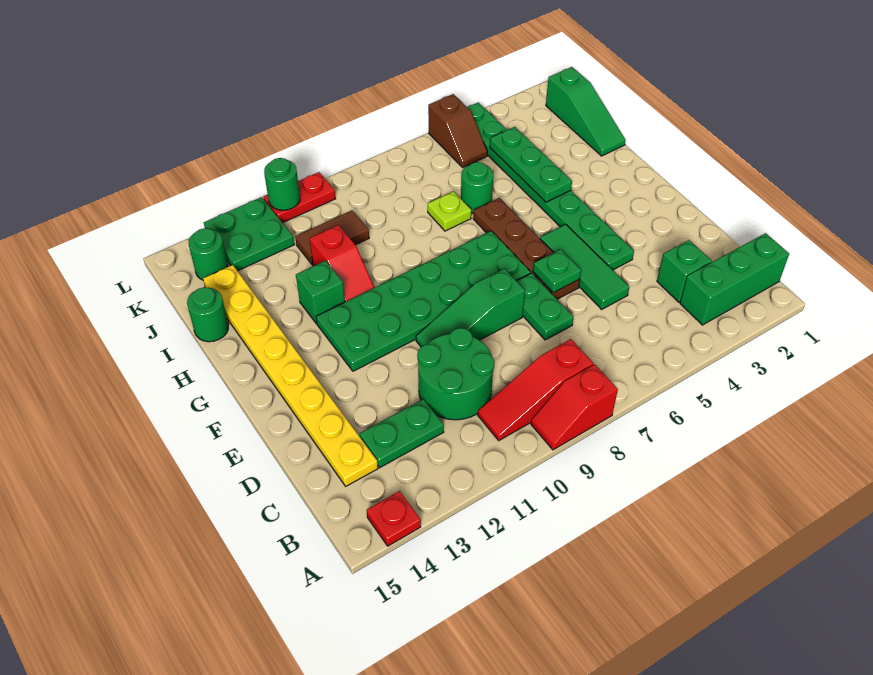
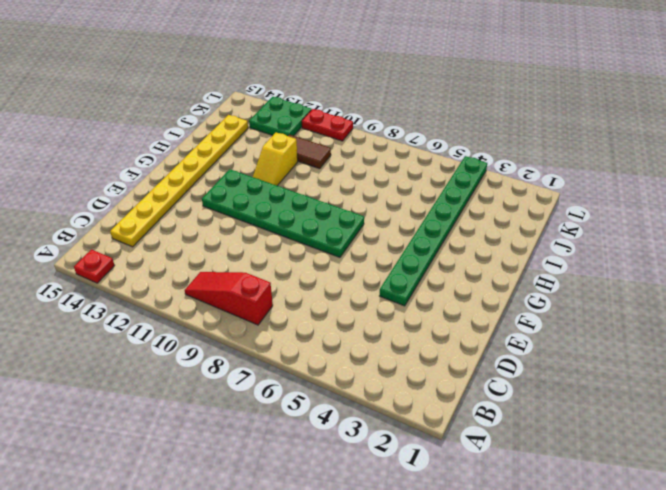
yellow slope H11:I11 level 1 top I -> red slope H11:I11 level 1 top I
none -> red slope A8:A9 level 1 top 8
none -> green brick B1:B3 level 1
none -> green brick C3 level 1

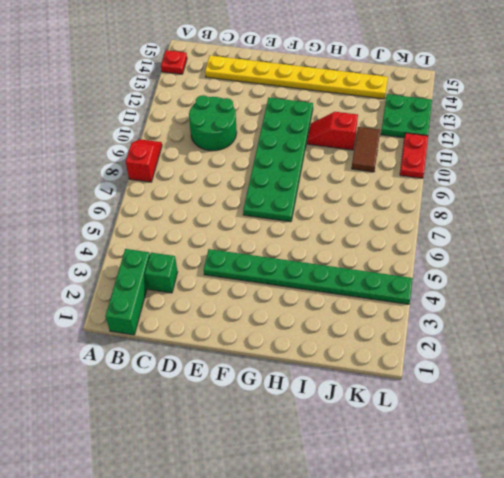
none -> red slope B8:B10 level 1 top 8
none -> green plate C12:C13 level 1
none -> green tile D5:F5 level 1

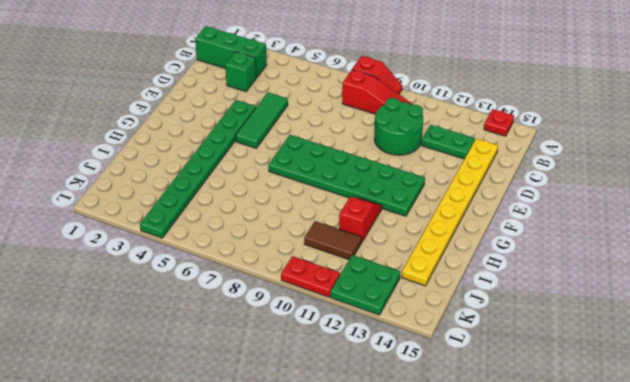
none -> green plate D7:E7 level 1
none -> brown plate E6:H6 level 1
none -> green slope E8:E10 level 1 top 8

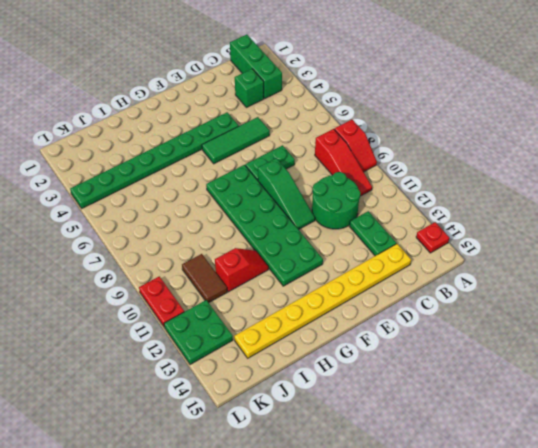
none -> brown plate E6:H6 level 1
none -> green brick H12 level 1
none -> green slope I1:K1 level 1 top K

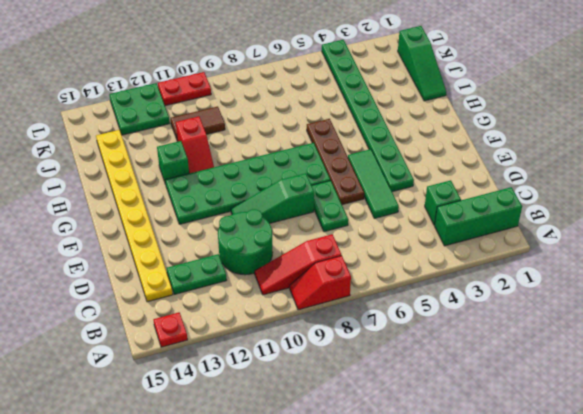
none -> green round brick I6 level 1
none -> lime plate I7 level 1
none -> green round brick I15 level 1

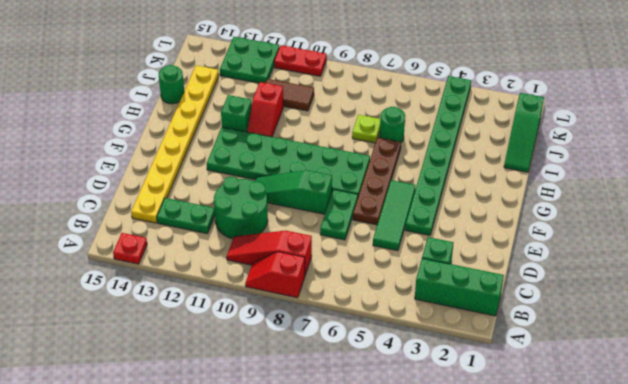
none -> brown slope K5:L5 level 1 top L
none -> green round brick K14 level 1
none -> green plate E6 level 2

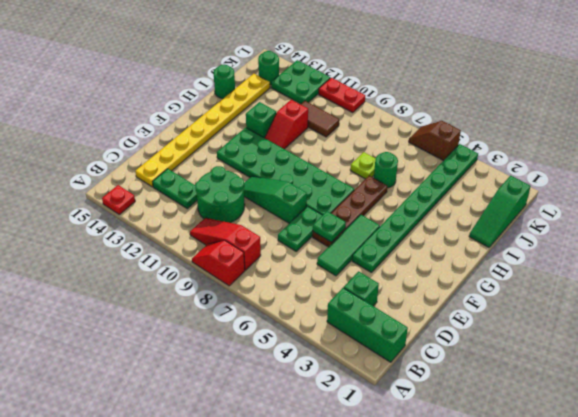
brown slope L5:L6 level 1 top 5 -> brown slope K5:L5 level 1 top L
none -> green plate H4:J4 level 2
none -> green round brick L11 level 2

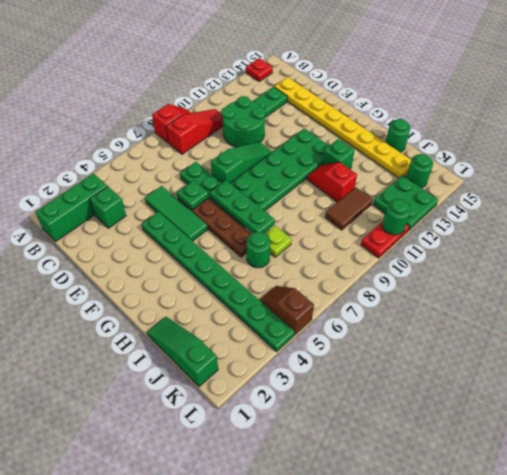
green plate F7:H7 level 2 -> green plate H4:J4 level 2

